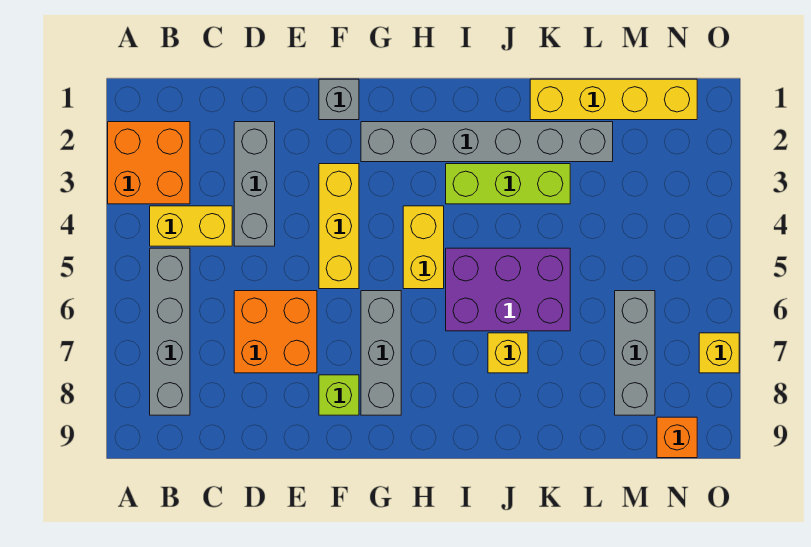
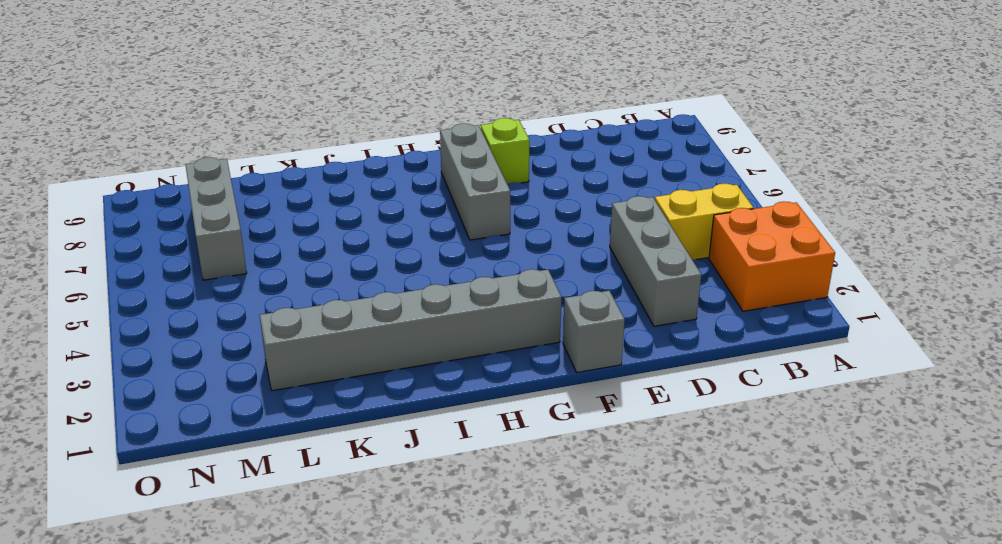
none -> grey brick B5:B8 level 1
none -> orange brick D6:E7 level 1
none -> yellow brick F3:F5 level 1

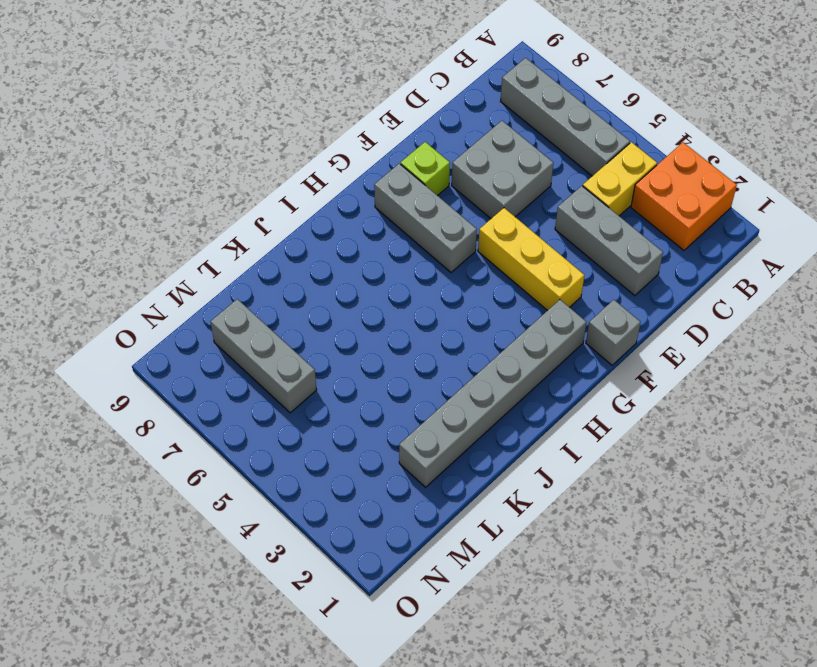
grey brick D6:E7 level 1 -> orange brick D6:E7 level 1
none -> yellow brick H4:H5 level 1
none -> lime brick I3:K3 level 1
none -> purple brick I5:K6 level 1

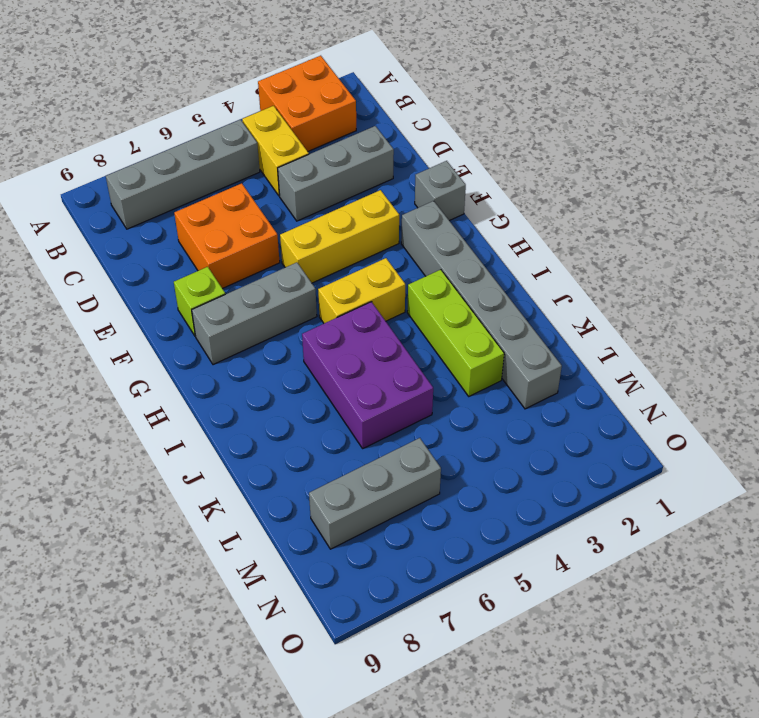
none -> yellow brick J7 level 1
none -> yellow brick K1:N1 level 1
none -> orange brick N9 level 1

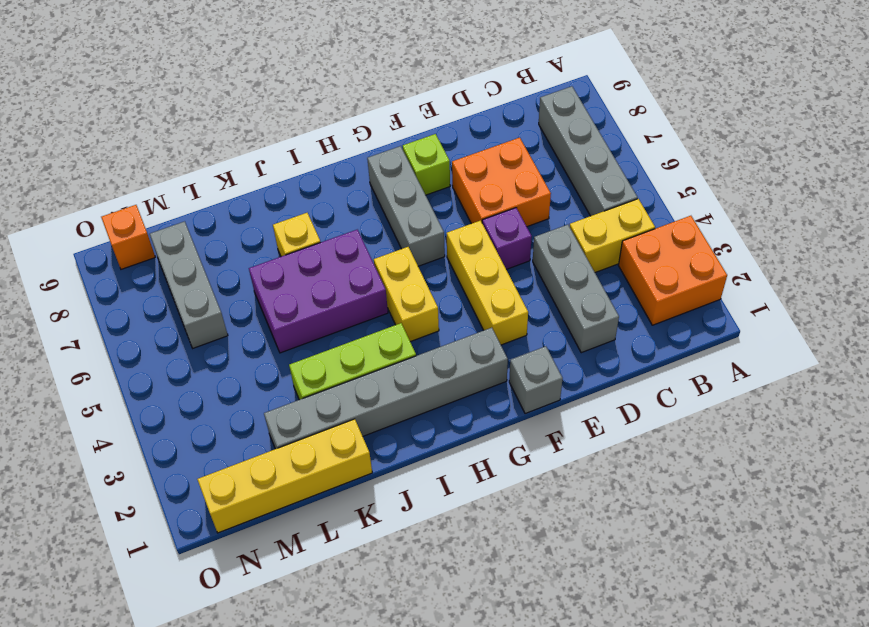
purple brick E5 level 1 -> none
none -> yellow brick O7 level 1

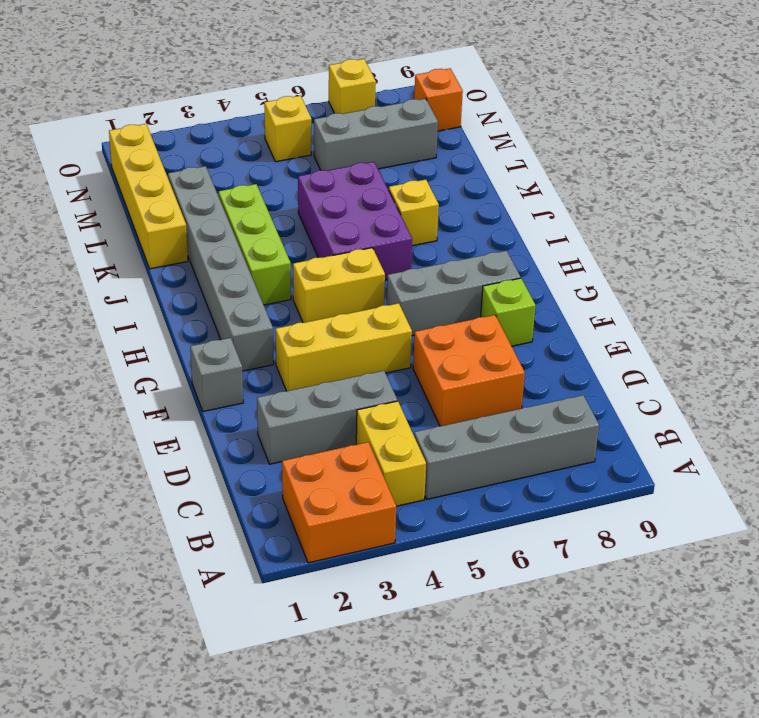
yellow brick N5 level 1 -> none

